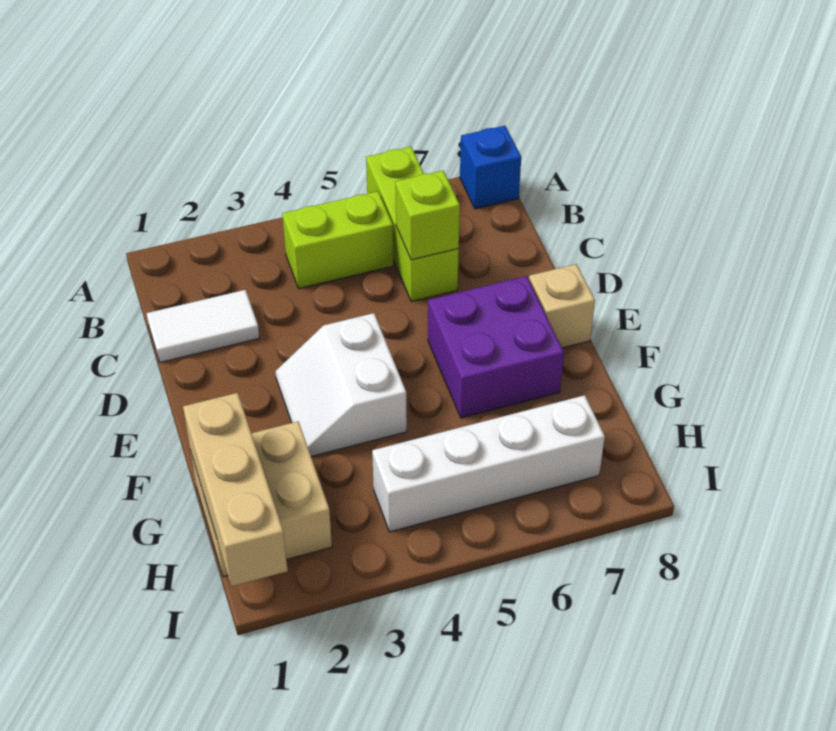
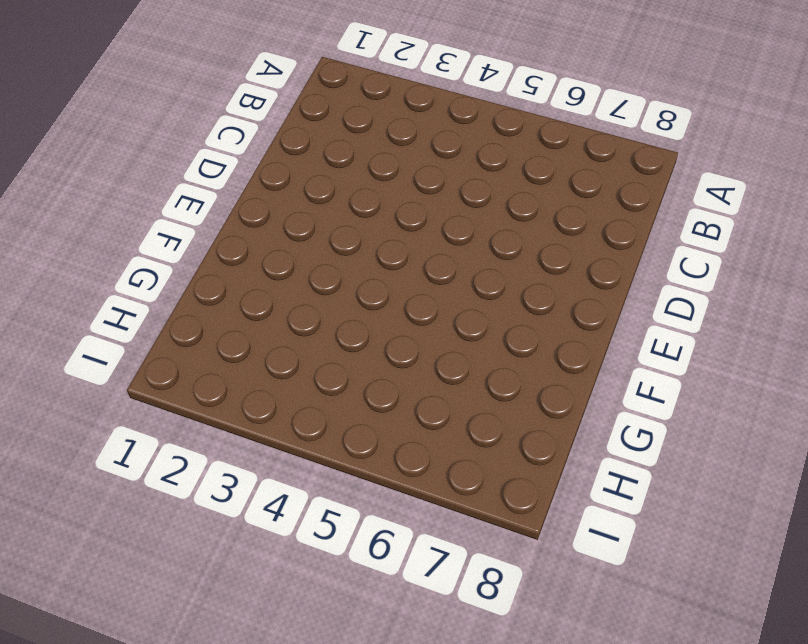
none -> lime brick A6:C6 level 1
none -> blue brick A8 level 1

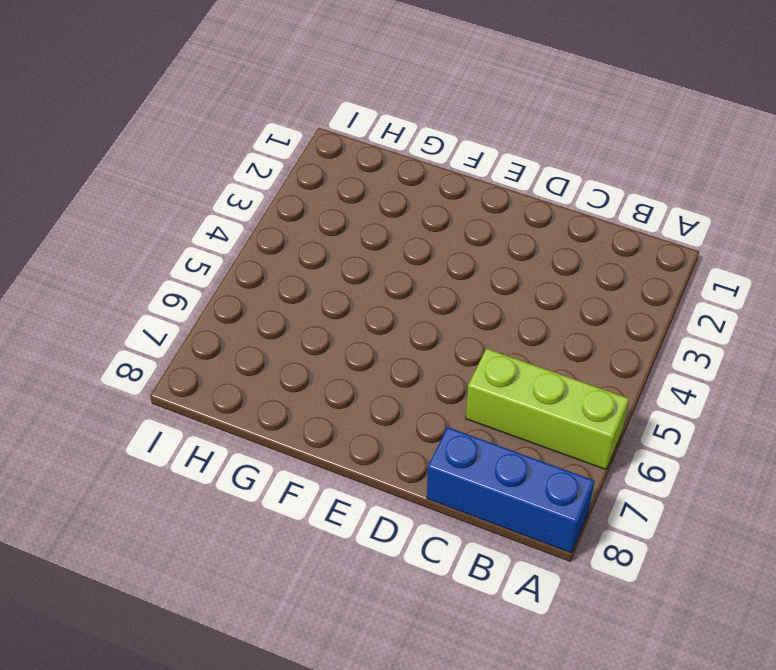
blue brick A8:C8 level 1 -> blue brick A8 level 1
none -> lime brick B4:B5 level 1
none -> white tile C1:C2 level 1

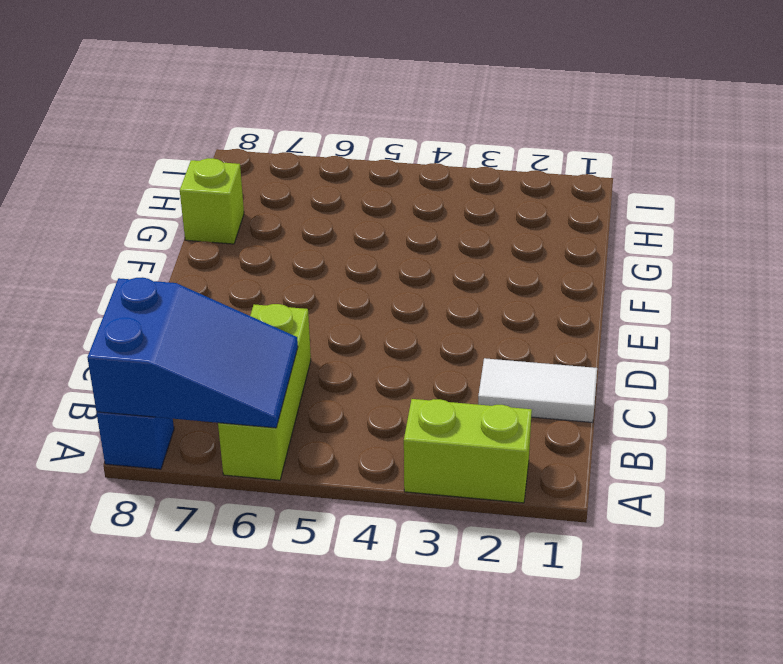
lime brick A2:A3 level 1 -> lime brick B4:B5 level 1
blue slope A6:B8 level 2 top 8 -> none
lime brick G8 level 1 -> lime brick C6 level 2
none -> white slope E3:F4 level 1 top 4
none -> purple brick E6:F7 level 1

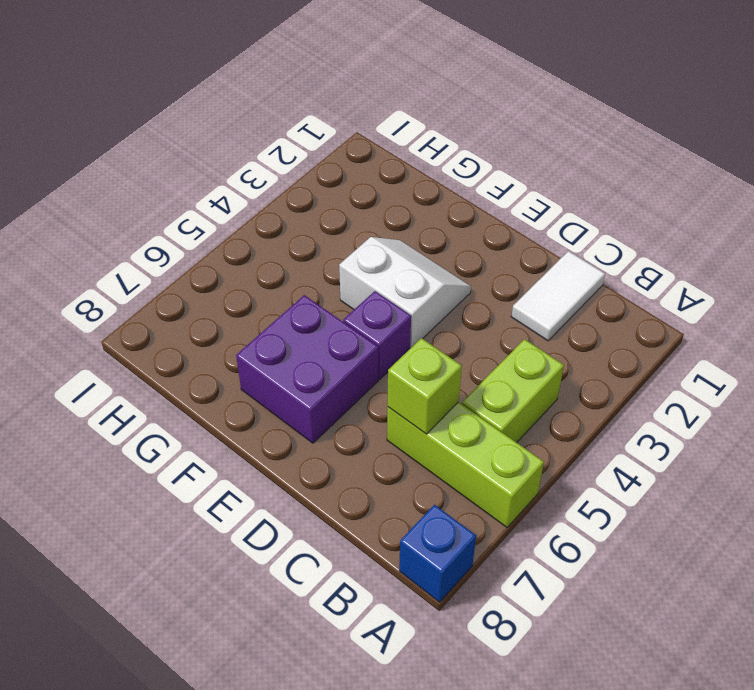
purple brick E5 level 1 -> none
none -> tan brick E8 level 1
none -> tan brick G1:H2 level 1

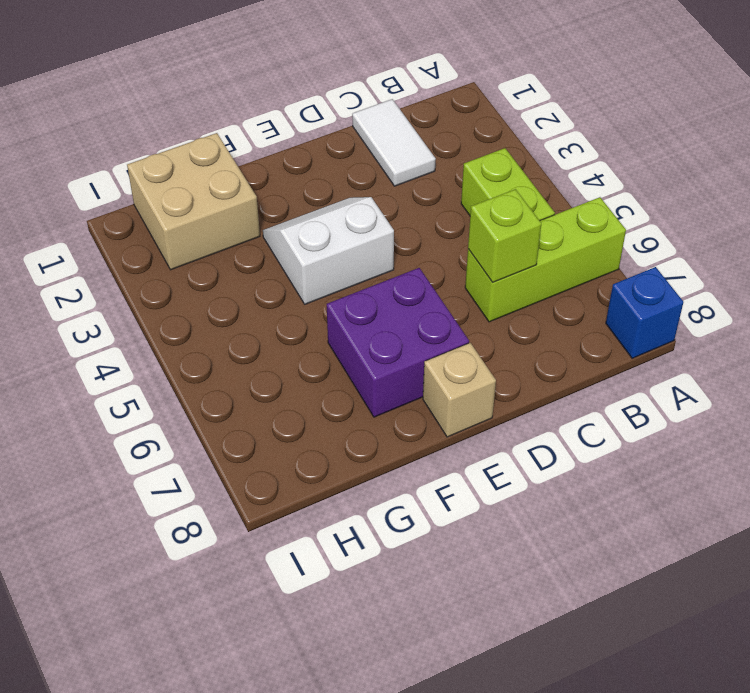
none -> white brick H4:H7 level 1
none -> tan brick G1:I1 level 2

